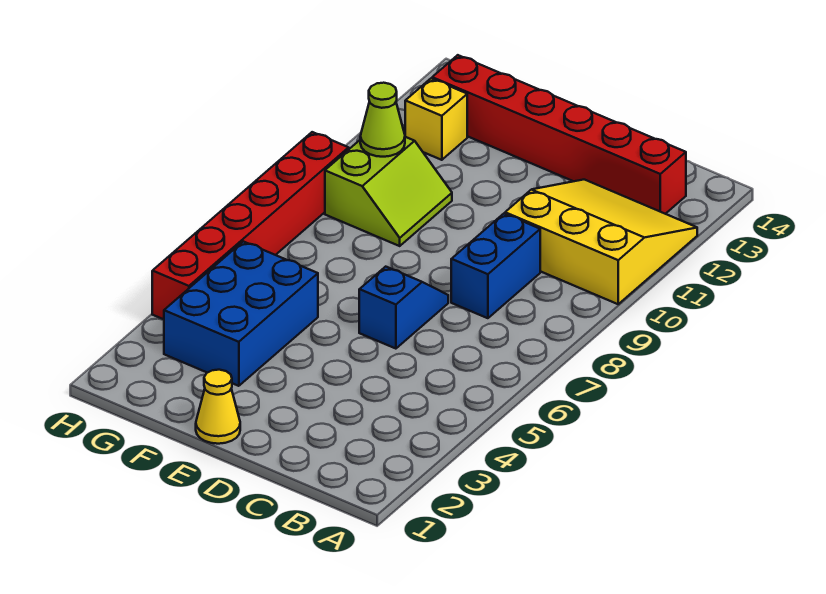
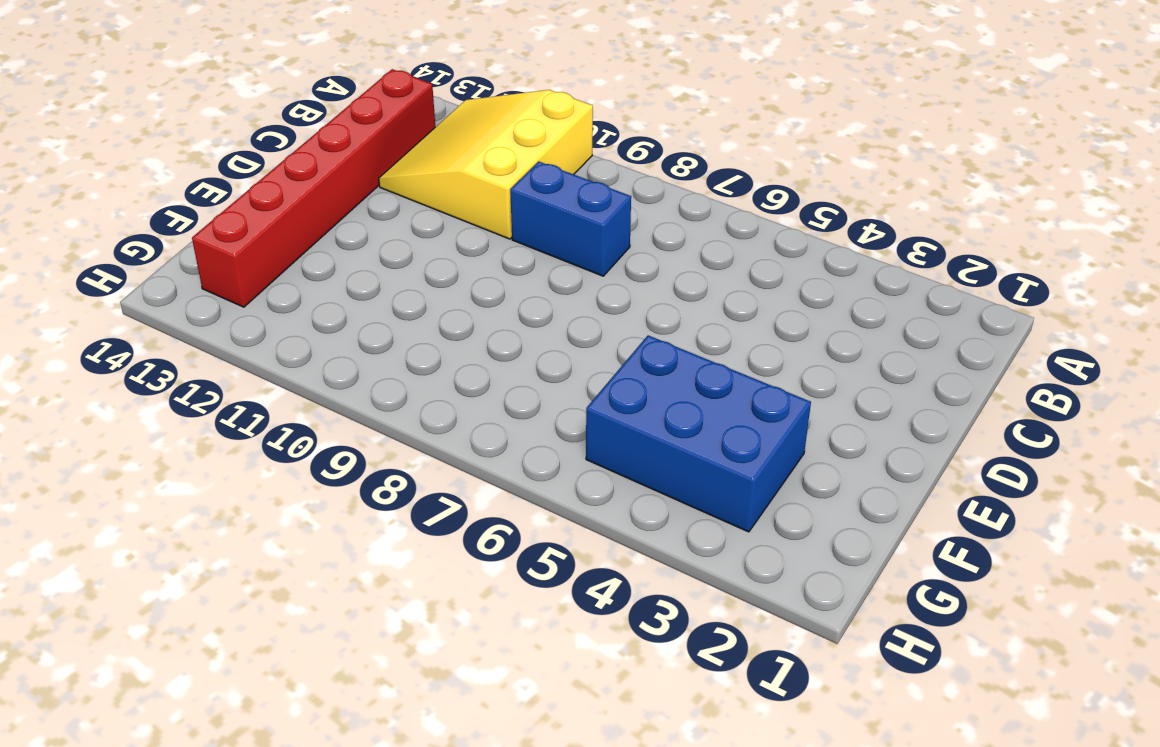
none -> blue slope D6:D7 level 1 top 6
none -> yellow cone E1 level 1

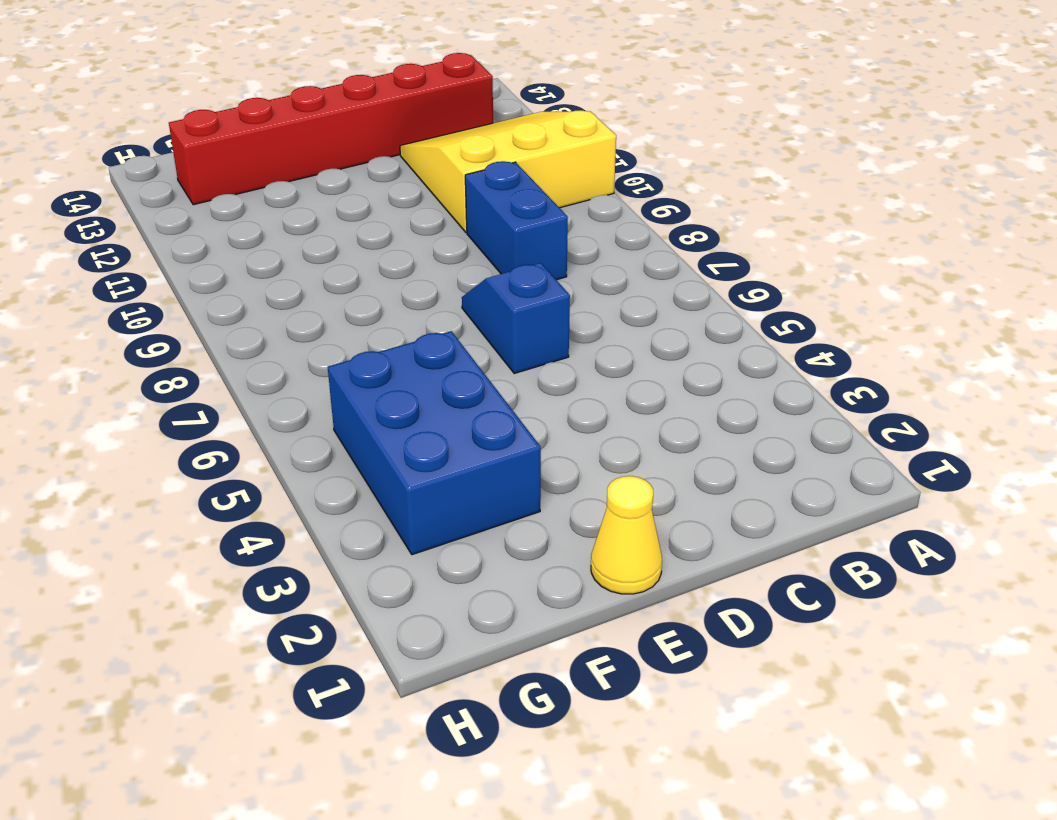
none -> lime slope F9:G10 level 1 top G
none -> yellow brick G12 level 1

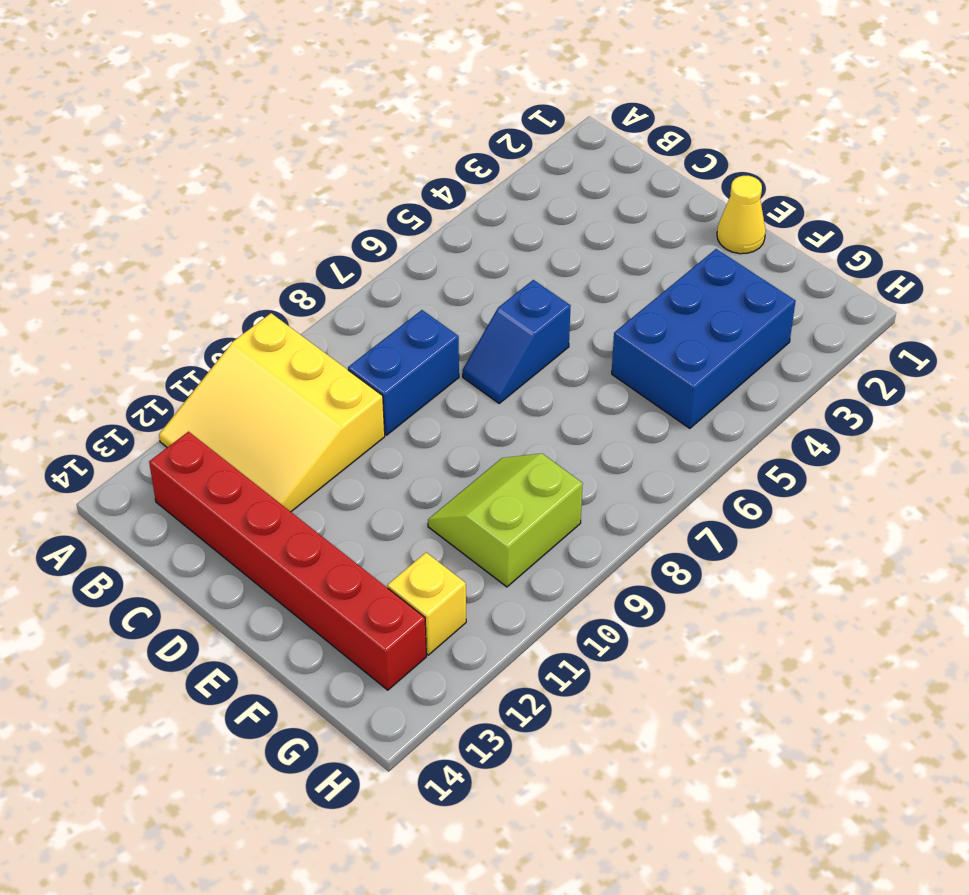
none -> red brick H4:H9 level 1
none -> lime cone G10 level 2

